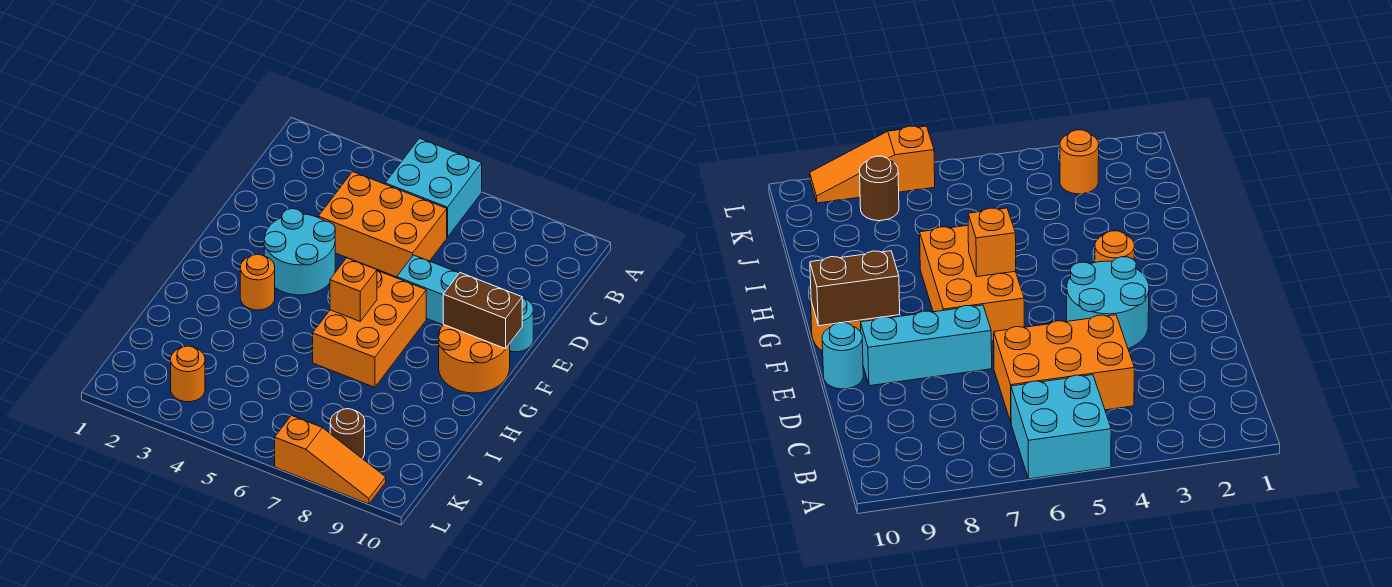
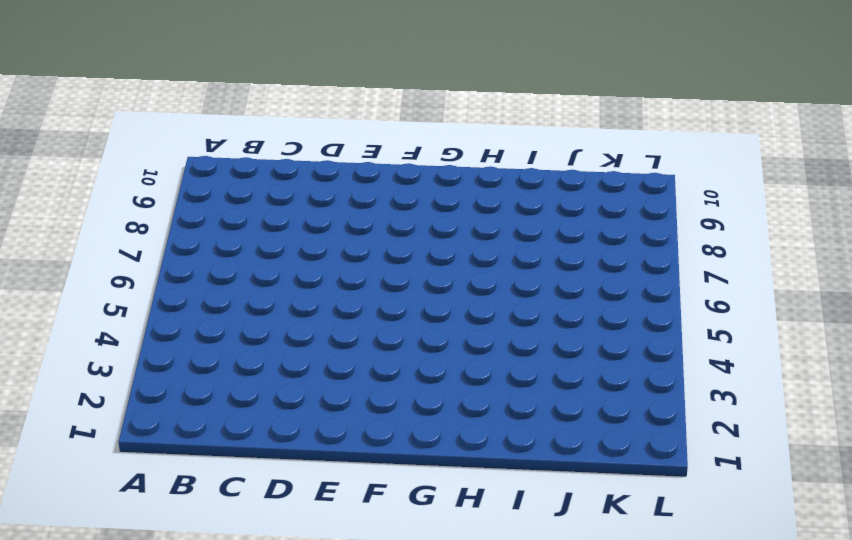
none -> cyan brick A5:B6 level 1
none -> orange brick C4:D6 level 1
none -> cyan round brick E3:F4 level 1

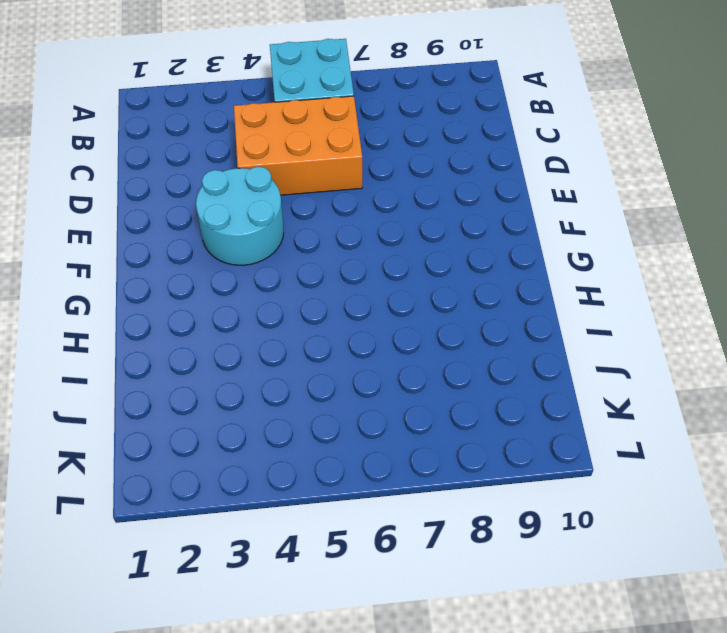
none -> cyan brick E7:E9 level 1
none -> cyan round brick E10 level 1
none -> orange brick F6:H7 level 1

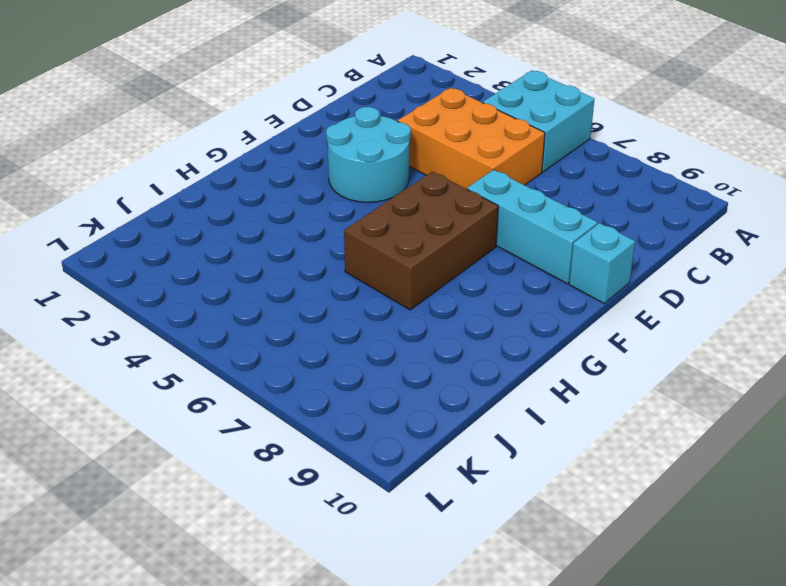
cyan brick E10 level 1 -> cyan round brick E10 level 1
brown brick F6:H7 level 1 -> orange brick F6:H7 level 1
none -> orange round brick F9:G10 level 1
none -> orange round brick G3 level 1
none -> orange round brick K3 level 1

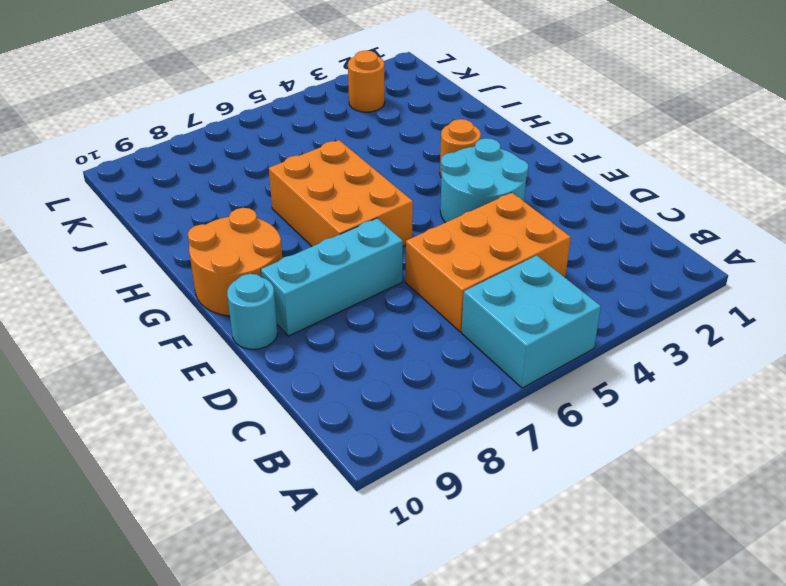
none -> brown round brick K8 level 1
none -> orange slope L7:L9 level 1 top 7
none -> brown brick F9:F10 level 2

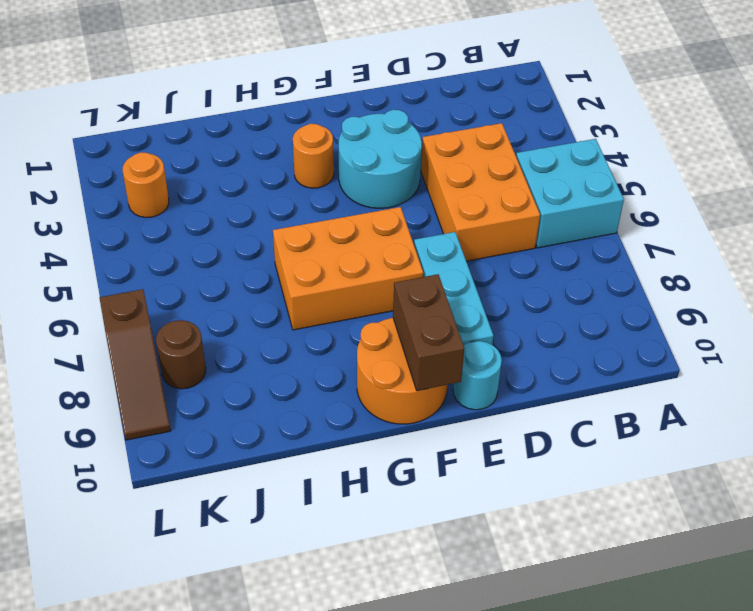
brown slope L7:L9 level 1 top 7 -> orange slope L7:L9 level 1 top 7
none -> orange brick G6 level 2

